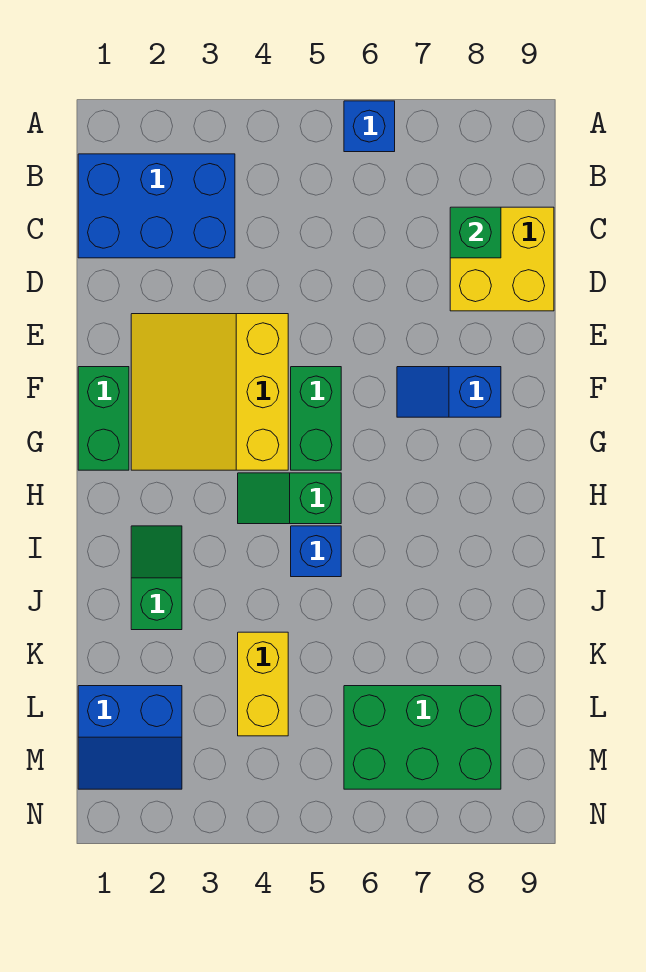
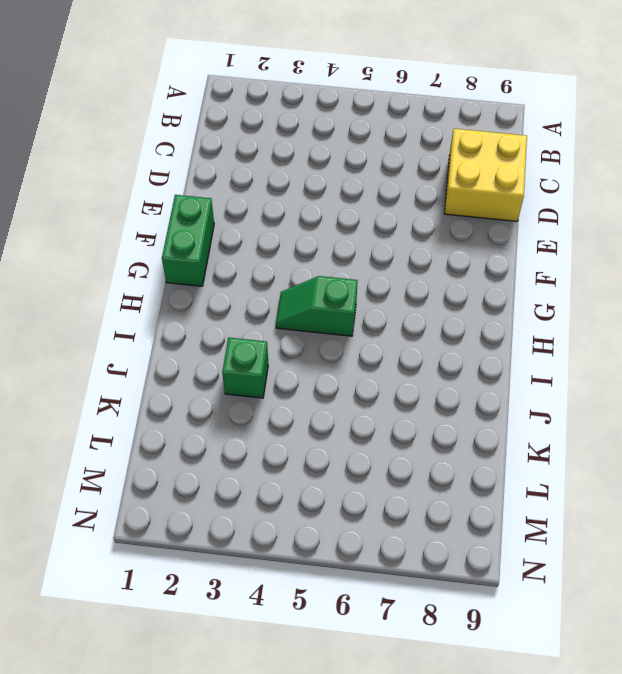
green brick J3 level 1 -> green brick C8 level 2
none -> blue brick A6 level 1
none -> blue brick B1:C3 level 1
none -> yellow slope E2:G4 level 1 top 4

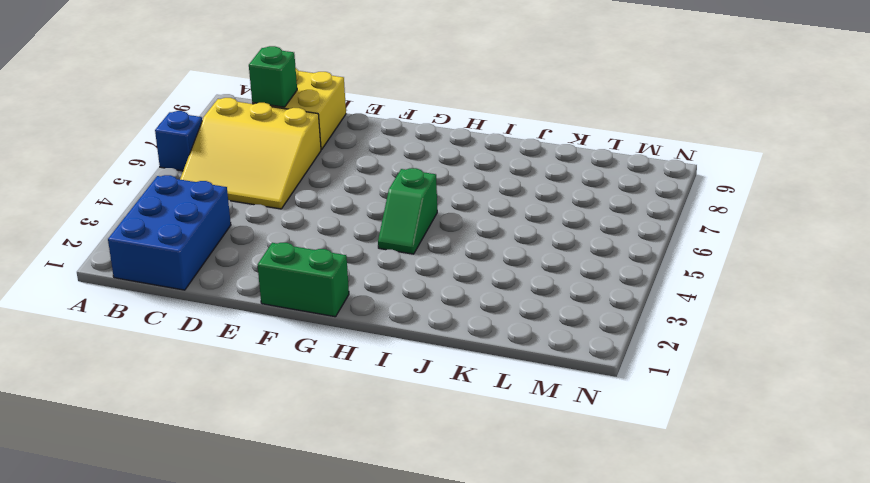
yellow slope B5:D7 level 1 top 7 -> yellow slope E2:G4 level 1 top 4
none -> green brick F5:G5 level 1
none -> blue slope F7:F8 level 1 top 8
none -> green slope I2:J2 level 1 top J

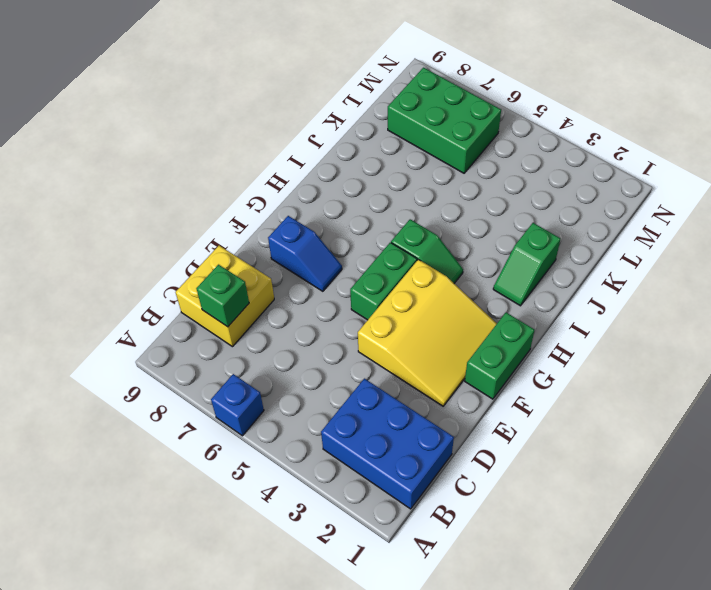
none -> blue brick I5 level 1
none -> yellow brick K4:L4 level 1
none -> blue slope L1:M2 level 1 top L

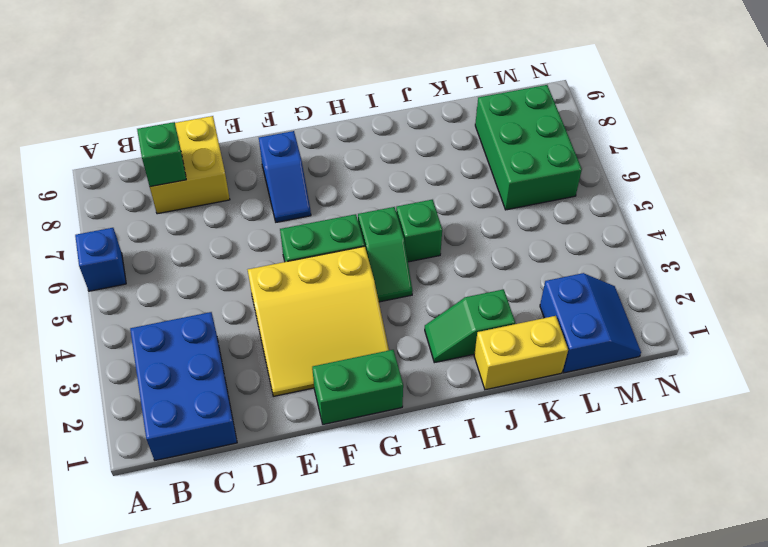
green brick I5 level 1 -> blue brick I5 level 1
yellow brick J1:K1 level 1 -> yellow brick K4:L4 level 1

